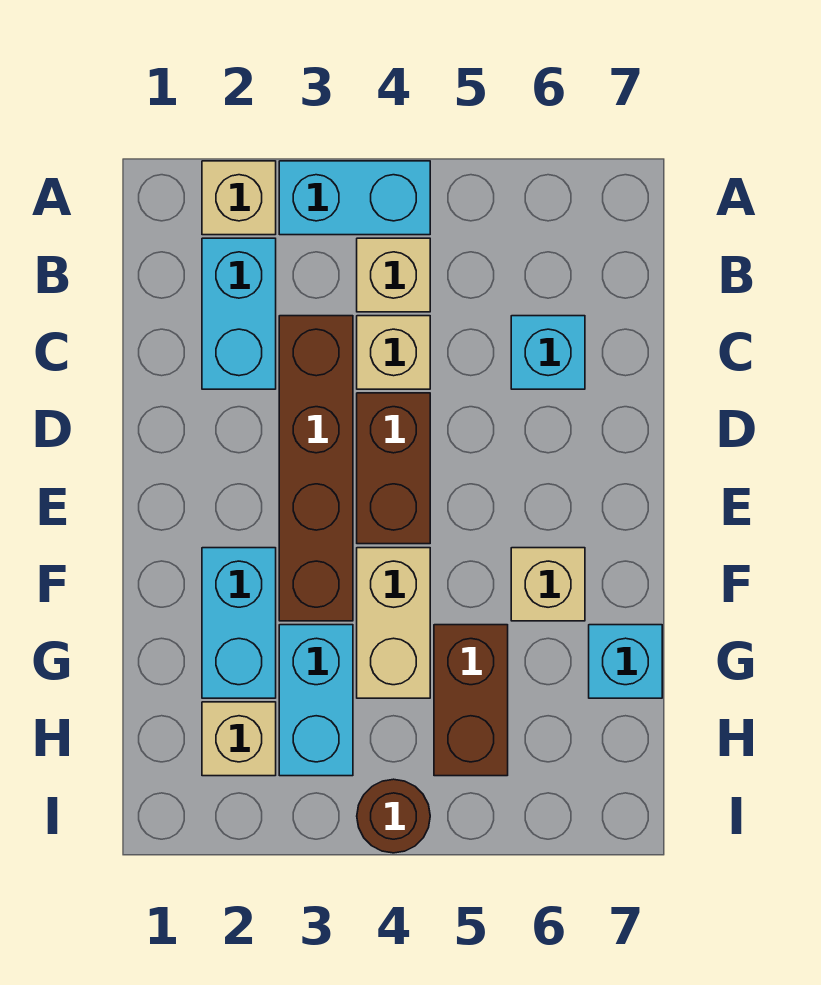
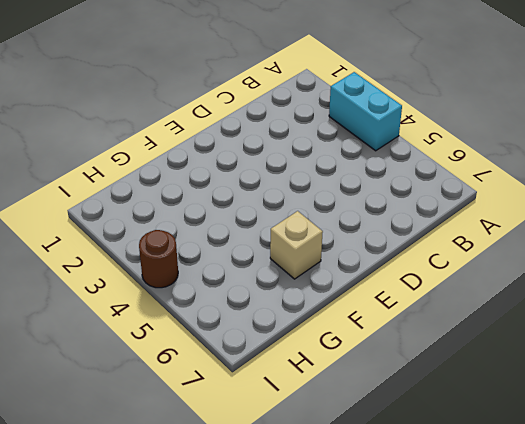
none -> tan brick A2 level 1
none -> cyan brick B2:C2 level 1
none -> tan brick B4 level 1

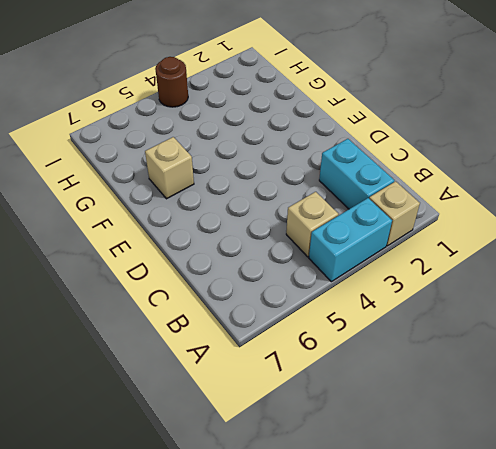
none -> brown brick C3:F3 level 1
none -> tan brick C4 level 1
none -> cyan brick C6 level 1

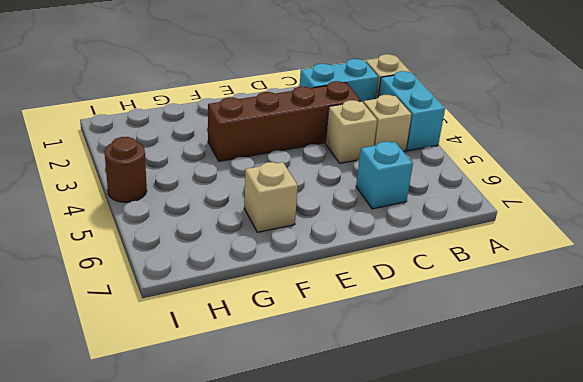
none -> brown brick D4:E4 level 1
none -> cyan brick F2:G2 level 1
none -> tan brick F4:G4 level 1

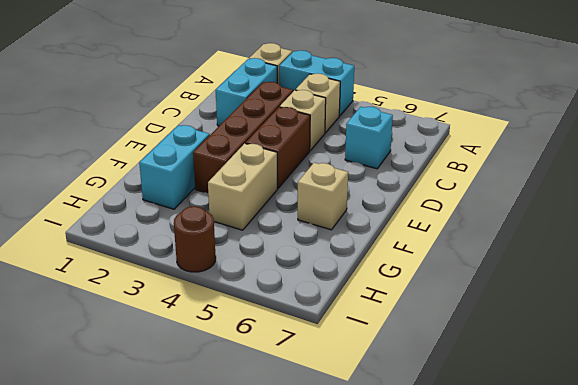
none -> cyan brick G3:H3 level 1
none -> brown brick G5:H5 level 1
none -> cyan brick G7 level 1

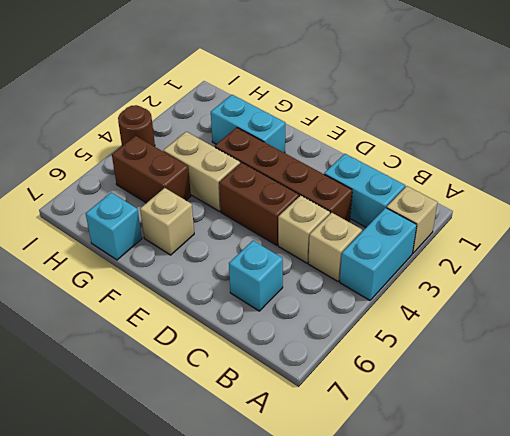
none -> cyan brick G3:H3 level 1
none -> tan brick H2 level 1

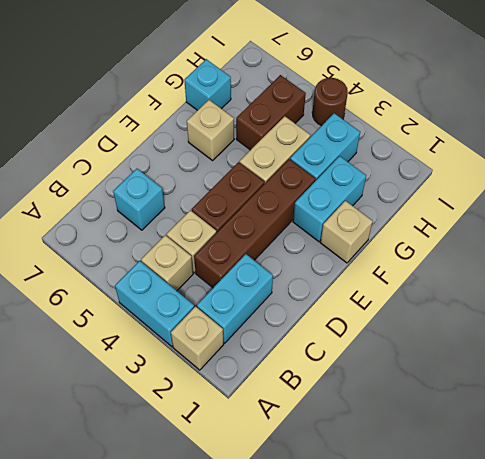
tan brick F1 level 1 -> tan brick H2 level 1

